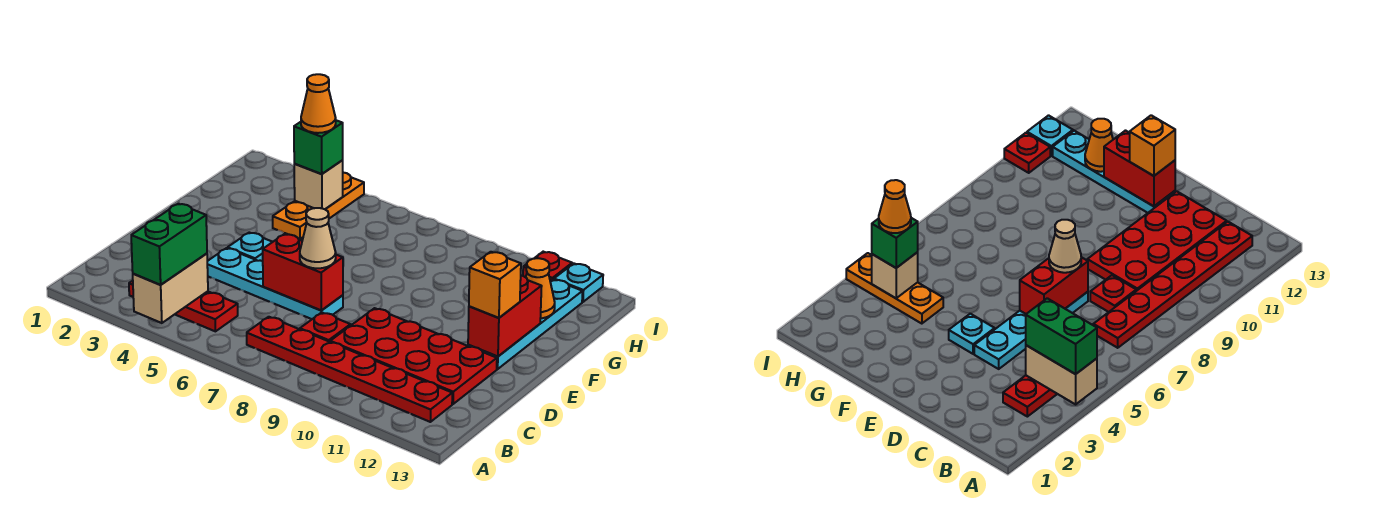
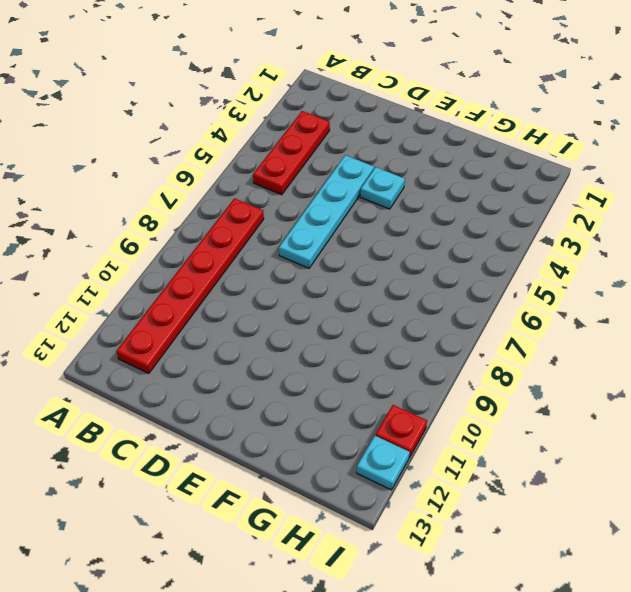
none -> red plate C8 level 1
none -> red plate C9:D12 level 1
none -> cyan plate E12:H12 level 1

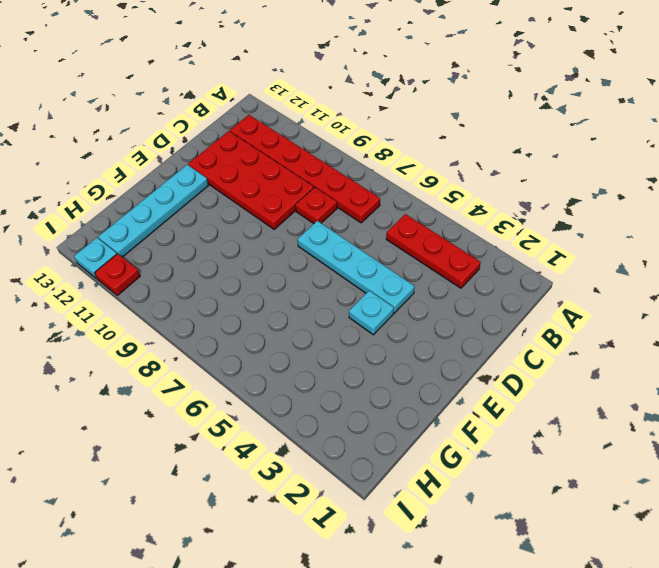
none -> orange plate G4:I4 level 1
none -> tan brick A4:B4 level 2
none -> red brick D6:D7 level 2

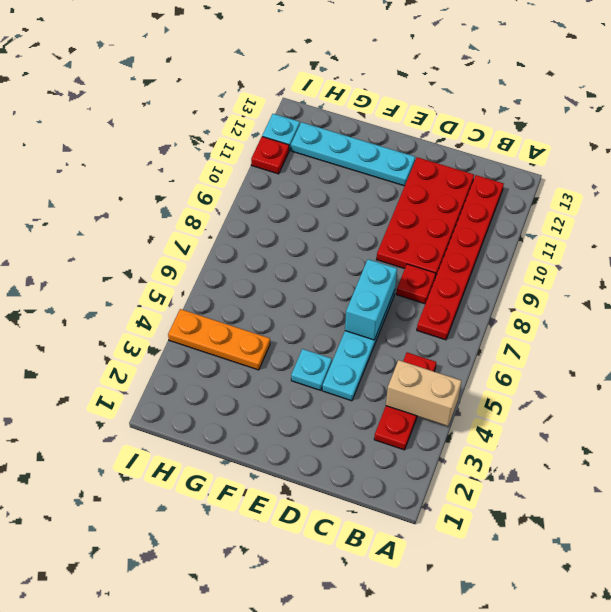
cyan brick D6:D7 level 2 -> red brick D6:D7 level 2
none -> red brick E12:F12 level 2
none -> orange cone G12 level 2
none -> tan brick H4 level 2

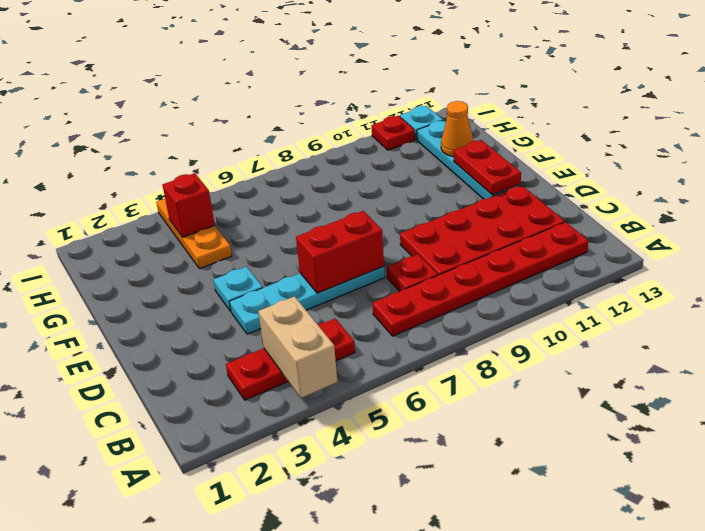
red plate E12:F12 level 2 -> red brick E12:F12 level 2
red brick H4 level 2 -> tan brick H4 level 2
none -> green brick A4:B4 level 3
none -> tan cone D7 level 3
none -> orange brick E12 level 3

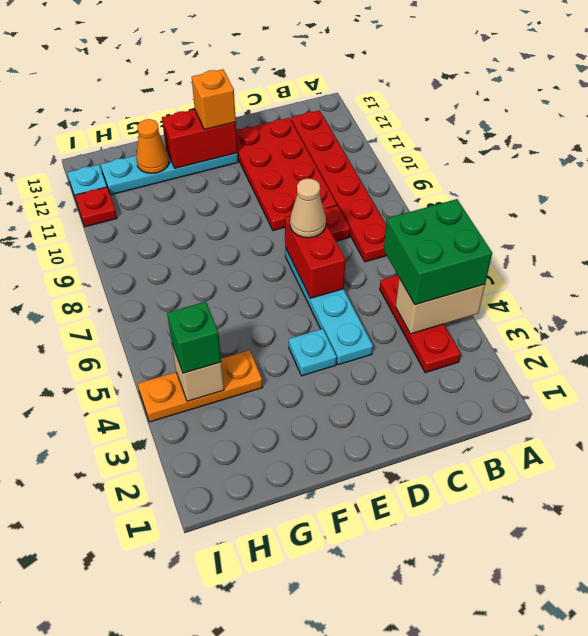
green brick A4:B5 level 3 -> green brick A4:B4 level 3
none -> orange cone H4 level 4

